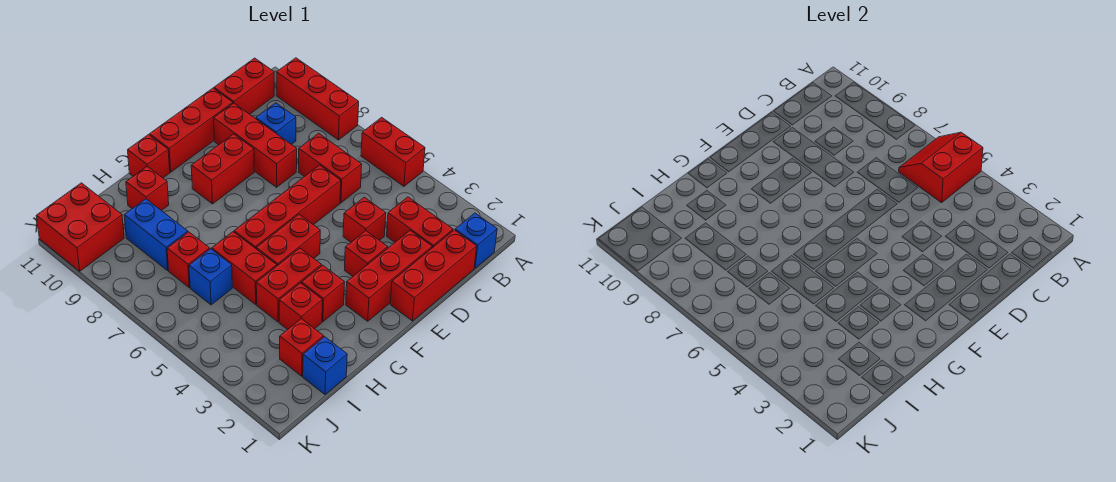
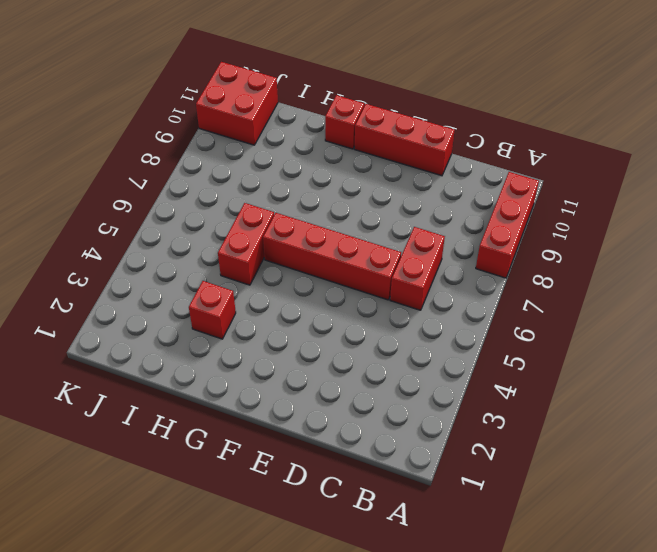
none -> red brick A5:A6 level 1
none -> blue brick B1 level 1
none -> red brick B11:C11 level 1

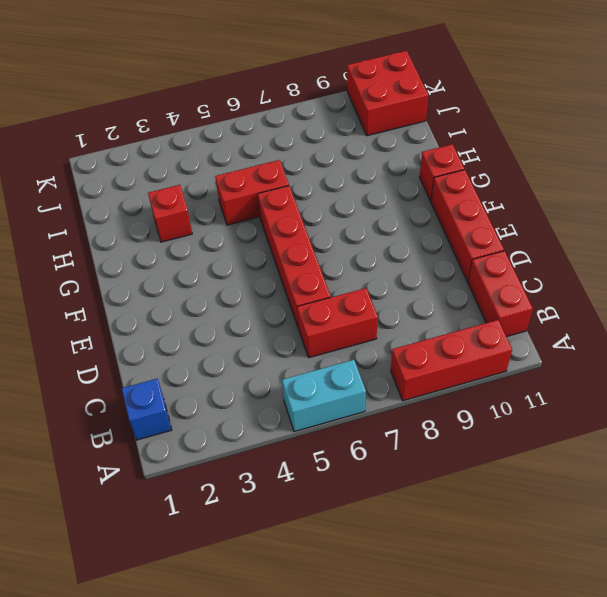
cyan brick A5:A6 level 1 -> red brick A5:A6 level 1
none -> red brick C1:E1 level 1
none -> red brick C2:C3 level 1
none -> blue brick C9 level 1

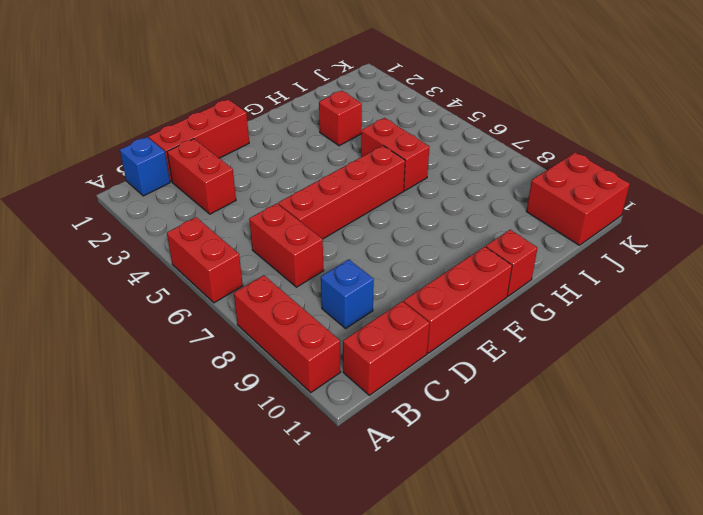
none -> red brick D2:F2 level 1
none -> red brick D4 level 1
none -> red brick D8:D10 level 1

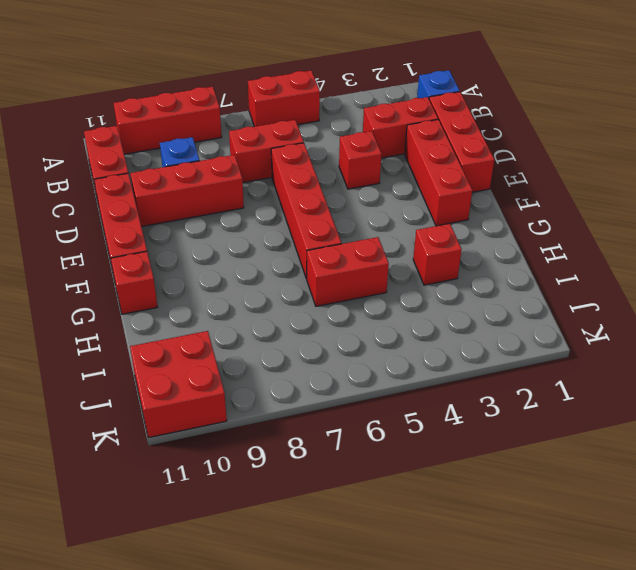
none -> red brick E3 level 1
none -> red brick E9:F9 level 1
none -> red brick F5:G5 level 1

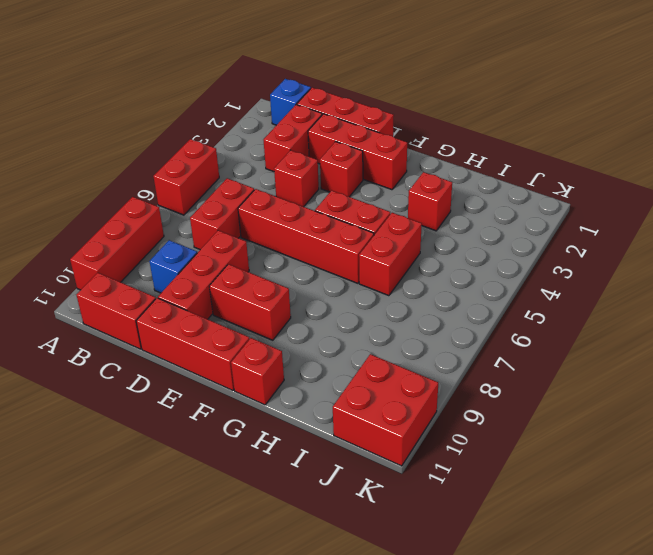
none -> red brick G3 level 1
none -> red brick G4:H4 level 1
none -> red brick H10 level 1

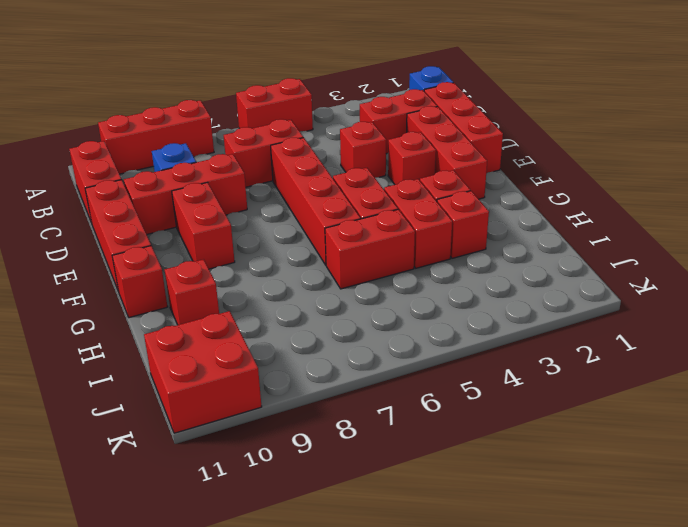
none -> blue brick I1 level 1
none -> red brick I2 level 1
none -> blue brick I6 level 1

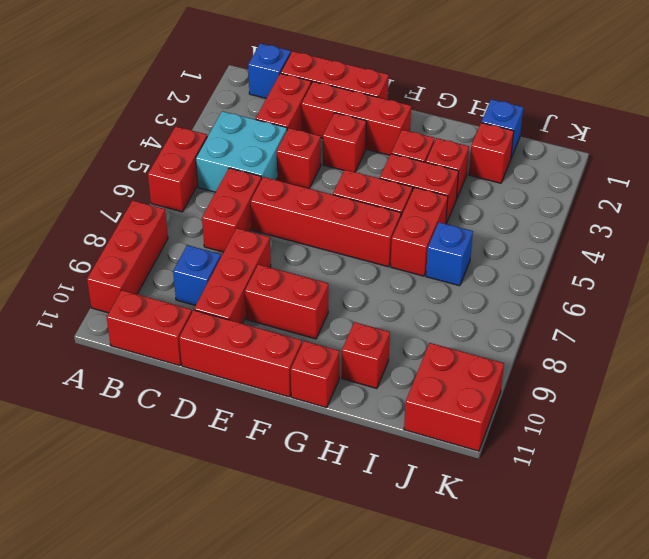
cyan brick B4:C5 level 1 -> none
none -> red brick I7 level 1
none -> blue brick I8:I9 level 1
none -> red slope A5:B6 level 2 top 5

